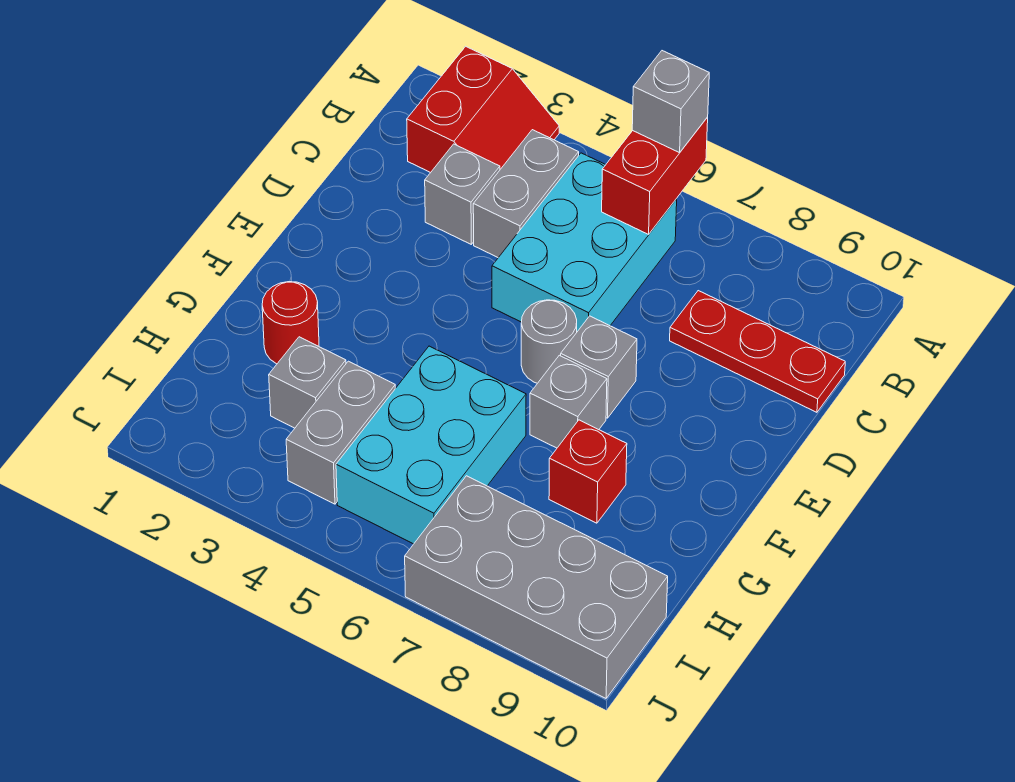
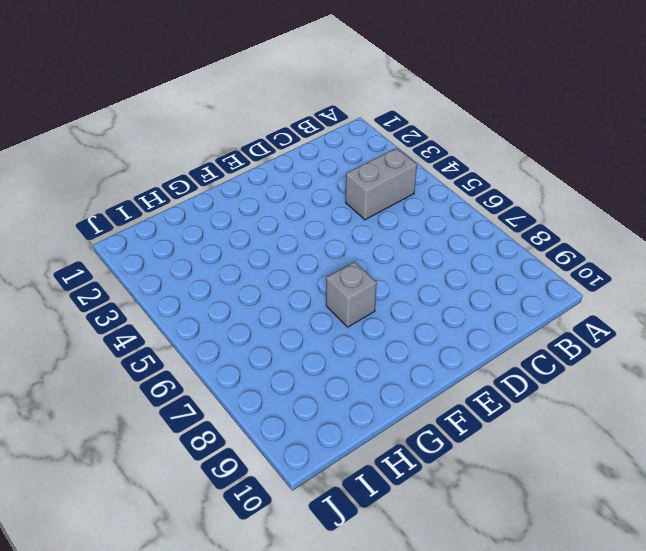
none -> red slope A2:B3 level 1 top 2
none -> cyan brick B5:D6 level 1
none -> grey brick C3 level 1

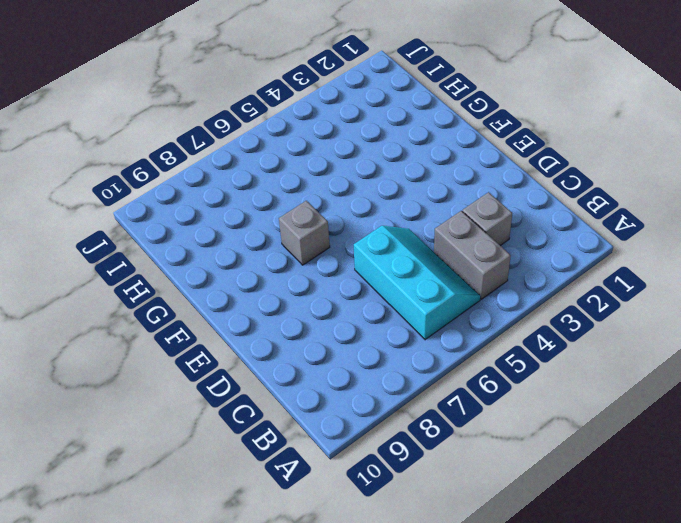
cyan slope B5:D6 level 1 top 6 -> cyan brick B5:D6 level 1
none -> red slope A2:B3 level 1 top 2
none -> red plate C8:C10 level 1
none -> grey round brick E6 level 1

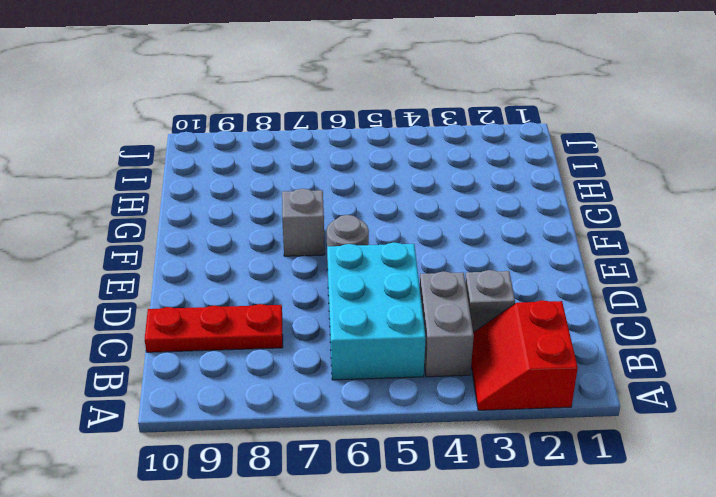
none -> grey brick E7 level 1
none -> red round brick G2 level 1
none -> cyan brick G5:I6 level 1

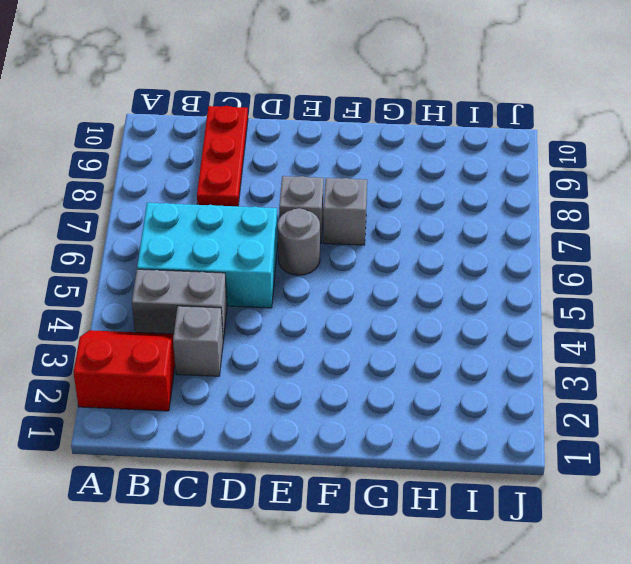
none -> red round brick G2 level 1
none -> cyan brick G5:I6 level 1
none -> red brick G8 level 1

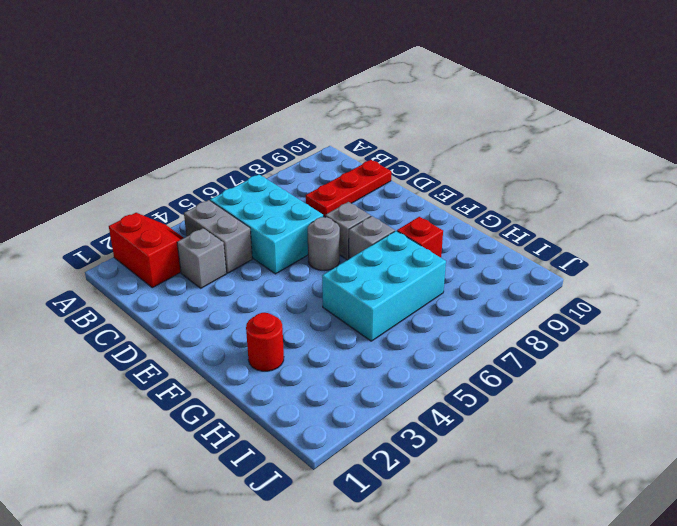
cyan brick G5:H7 level 1 -> cyan brick G5:I6 level 1
none -> grey brick H3 level 1
none -> grey brick H4:I4 level 1
none -> grey brick I7:J10 level 1

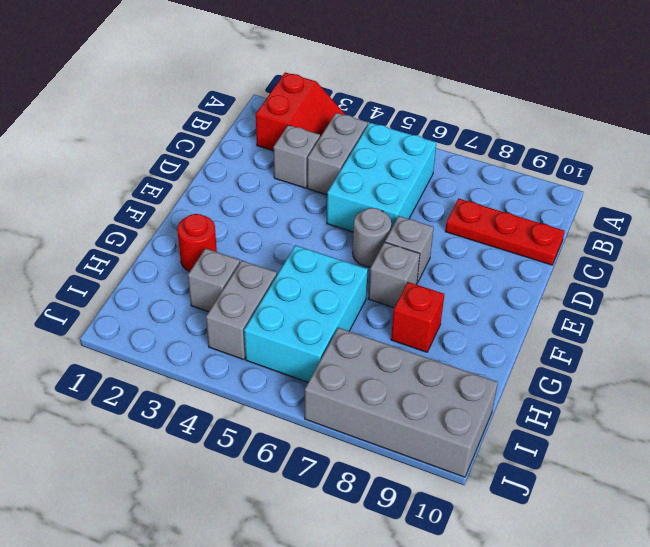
none -> red brick A6:B6 level 2
none -> grey brick A6 level 3

